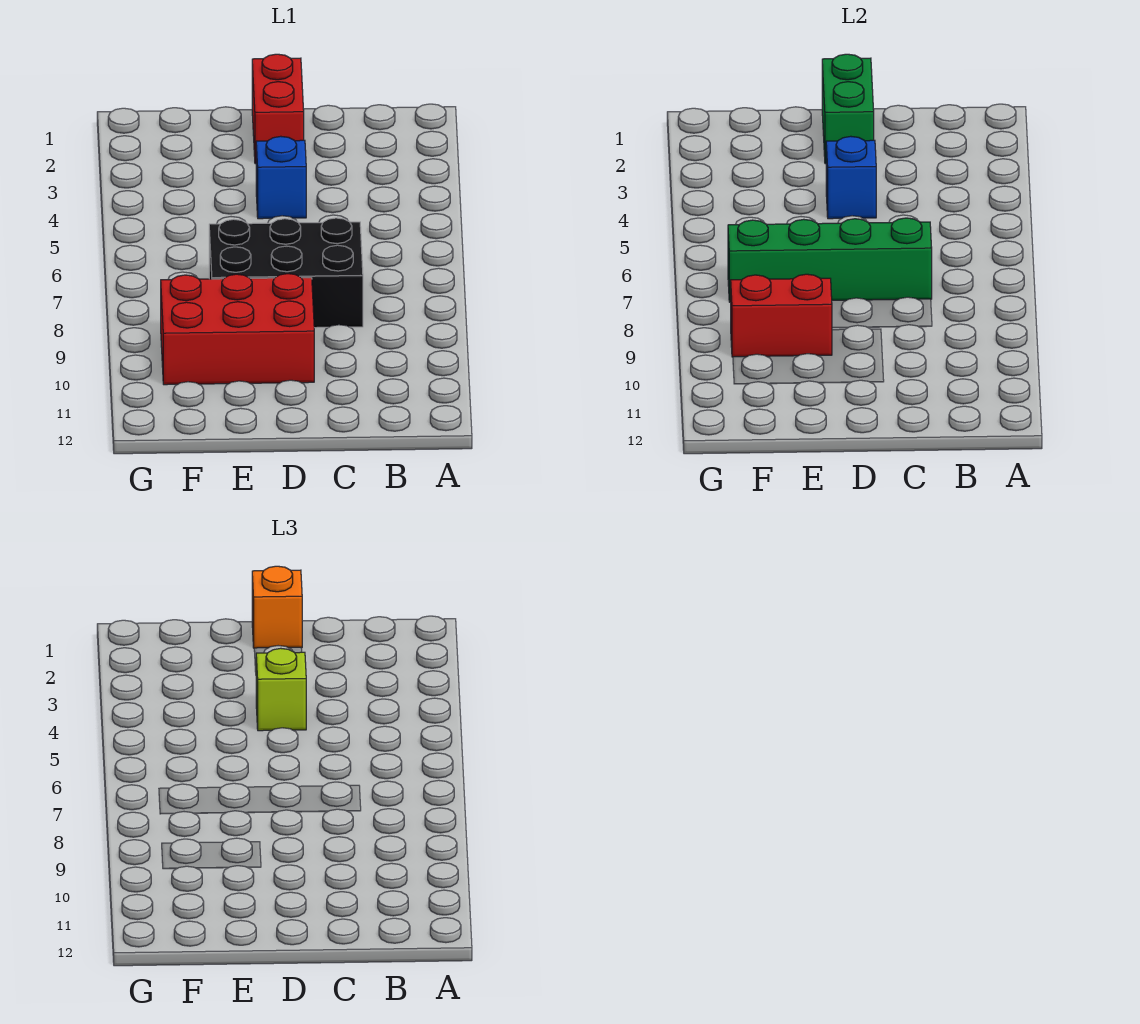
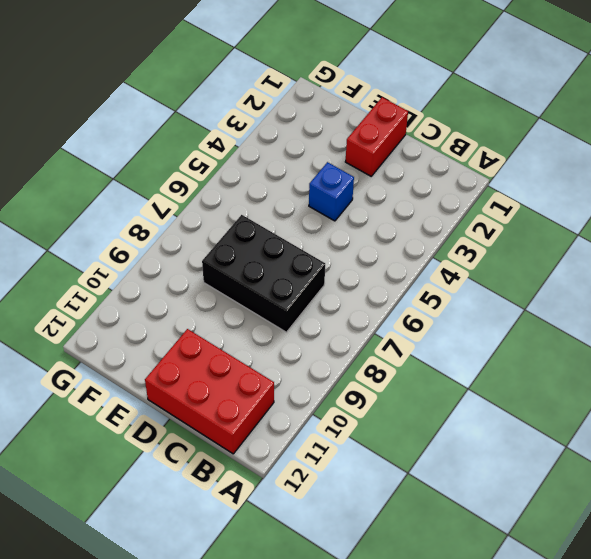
red brick B11:D12 level 1 -> red brick D9:F10 level 1
none -> green brick C7:F7 level 2
none -> green brick D1:D2 level 2

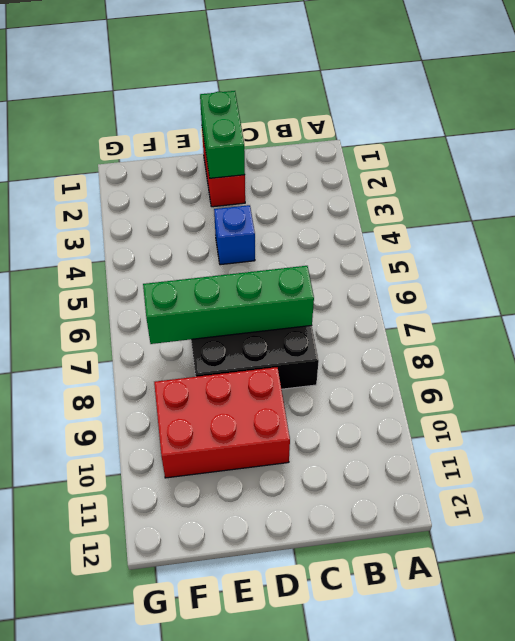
none -> blue brick D4 level 2
none -> red brick E9:F9 level 2

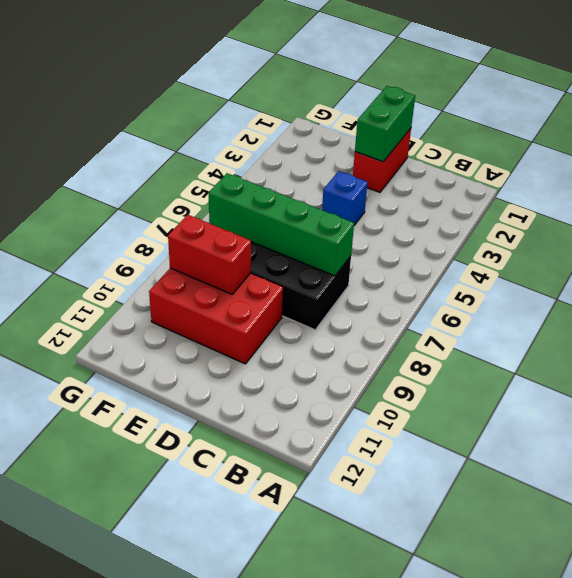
none -> blue brick D4 level 2
none -> orange brick D1 level 3

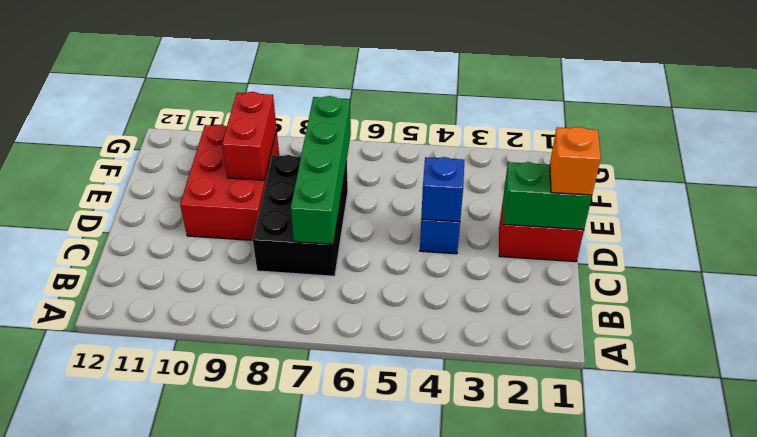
none -> lime brick D4 level 3

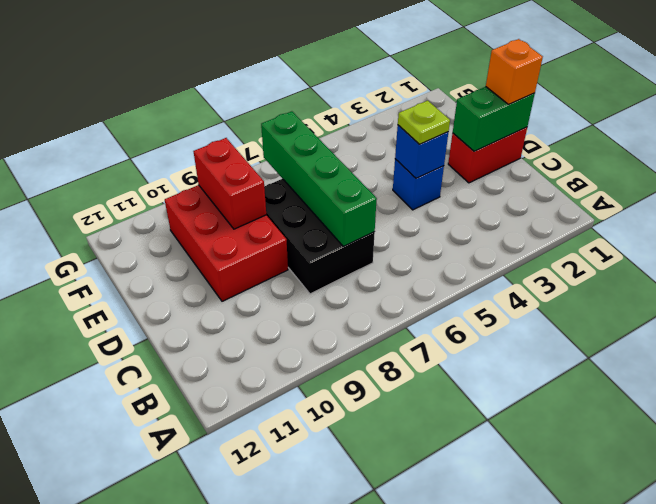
lime plate D4 level 3 -> lime brick D4 level 3

